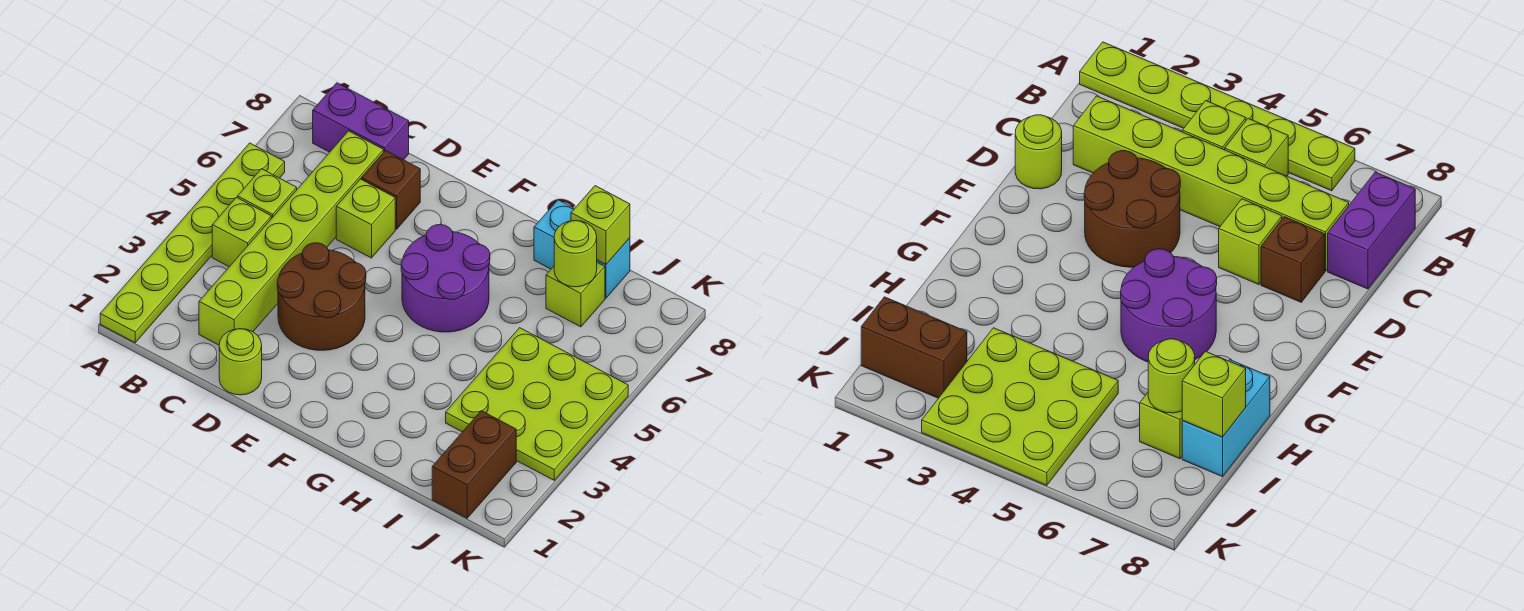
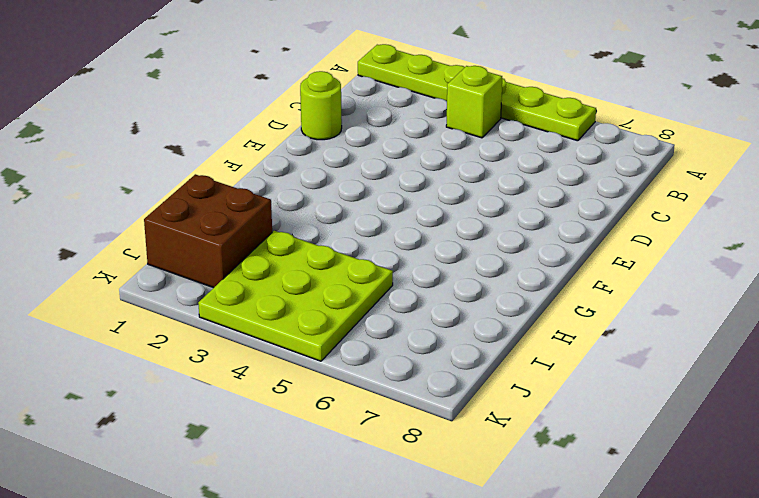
brown brick I1:J2 level 1 -> brown brick J1:J2 level 1
none -> lime brick B5 level 1
none -> purple brick B8:C8 level 1
none -> lime brick C2:C7 level 1

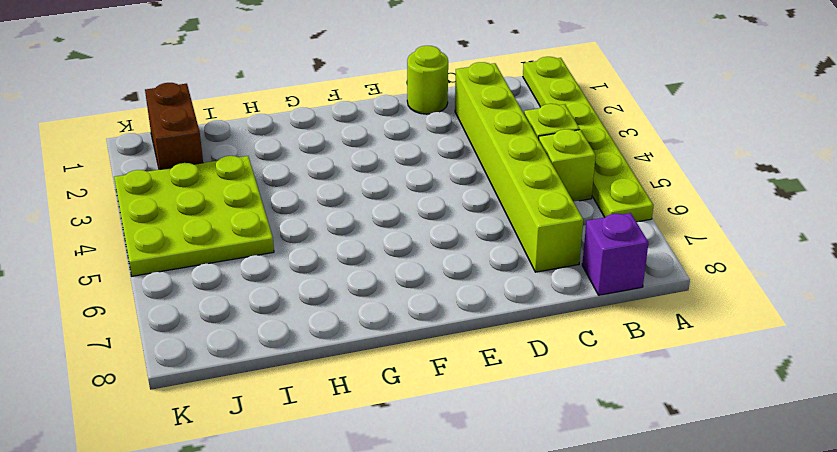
purple brick B8 level 1 -> purple brick B8:C8 level 1
none -> brown round brick D3:E4 level 1
none -> lime brick D6 level 1
none -> brown brick D7 level 1

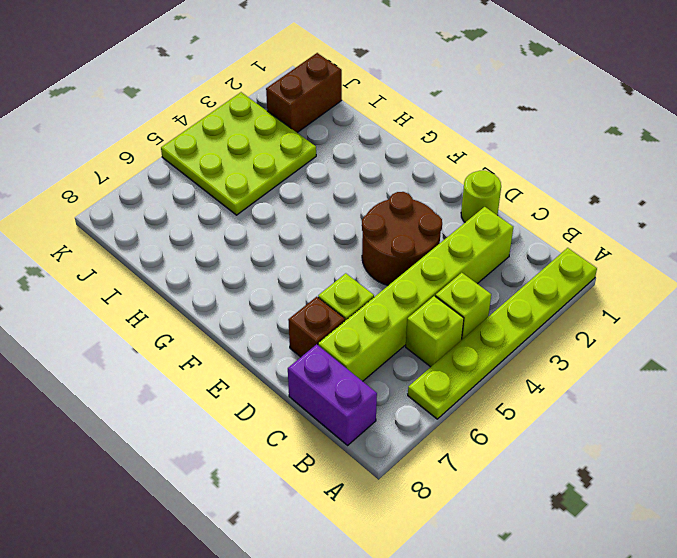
none -> purple round brick F5:G6 level 1
none -> cyan brick H8:I8 level 1
none -> lime brick I7 level 1

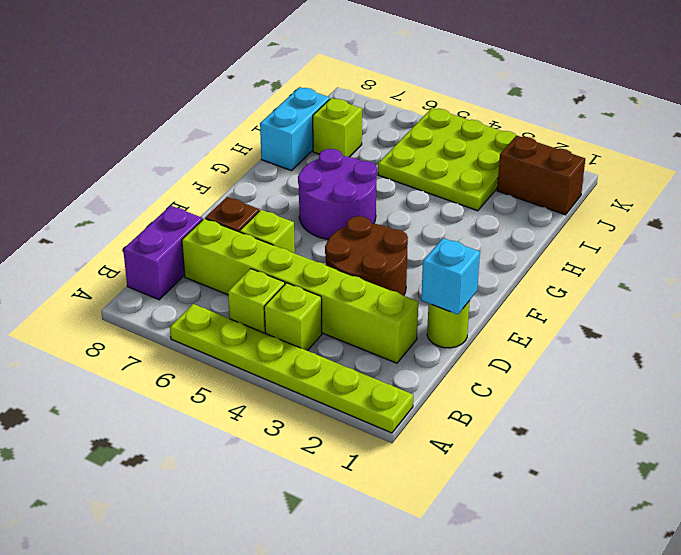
cyan brick D1 level 2 -> none
none -> lime round brick I7 level 2
none -> lime brick I8 level 2

